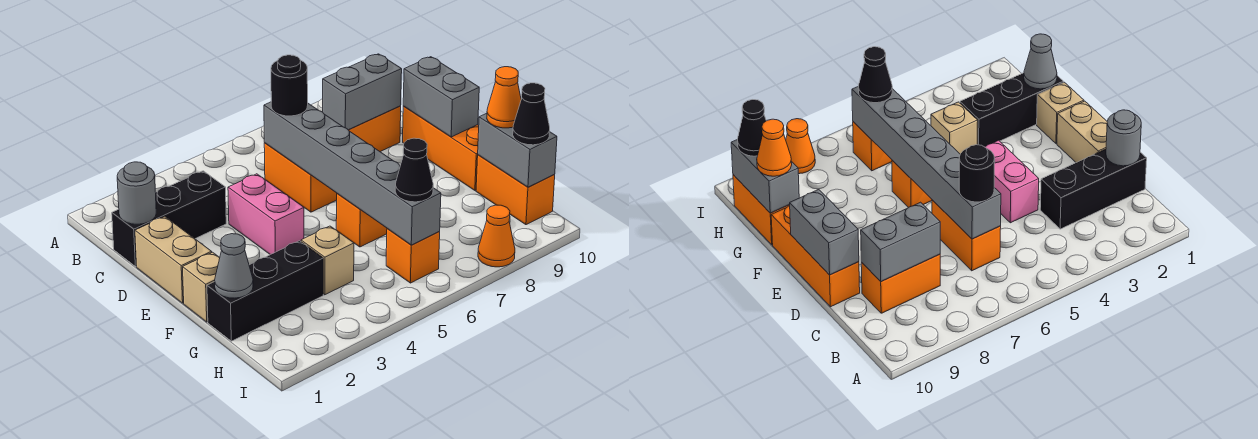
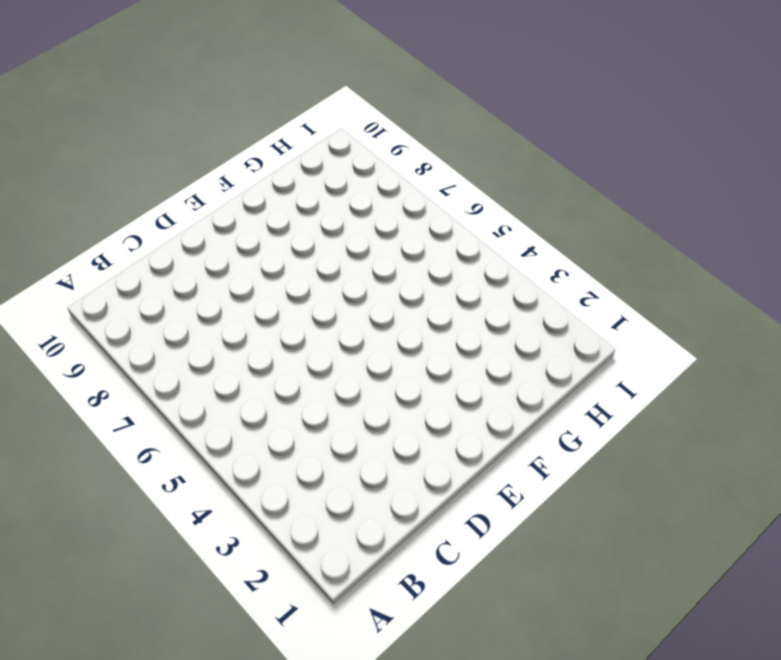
none -> black brick C1:C3 level 1
none -> orange brick C6:D6 level 1
none -> orange brick C8:C9 level 1

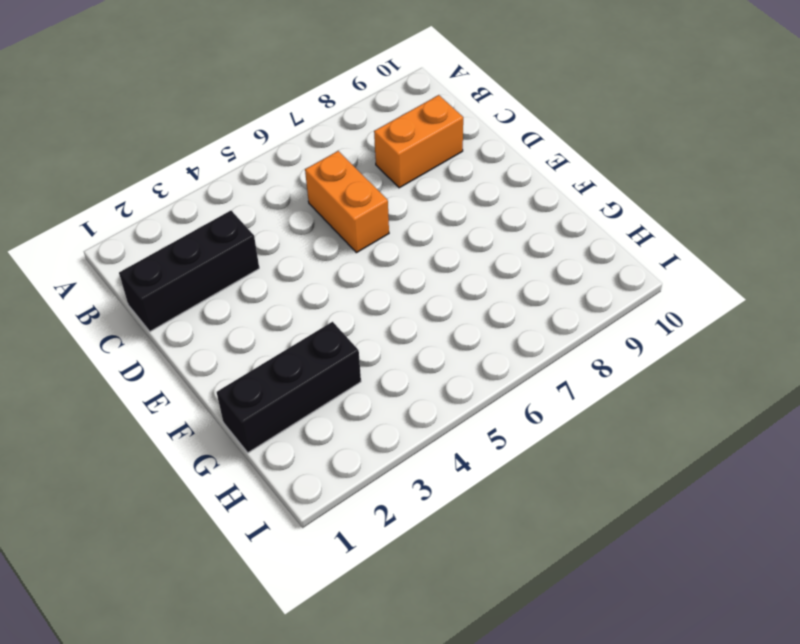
none -> tan brick D1:E1 level 1
none -> pink brick D4:E4 level 1
none -> orange brick D10:F10 level 1

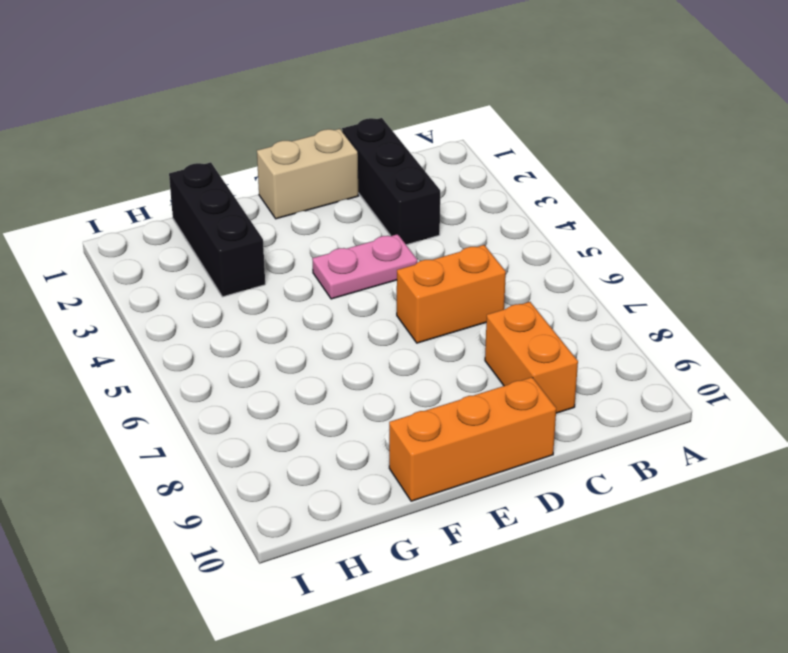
pink plate D4:E4 level 1 -> pink brick D4:E4 level 1
none -> tan brick F1 level 1
none -> orange brick F6 level 1
none -> tan brick G4 level 1

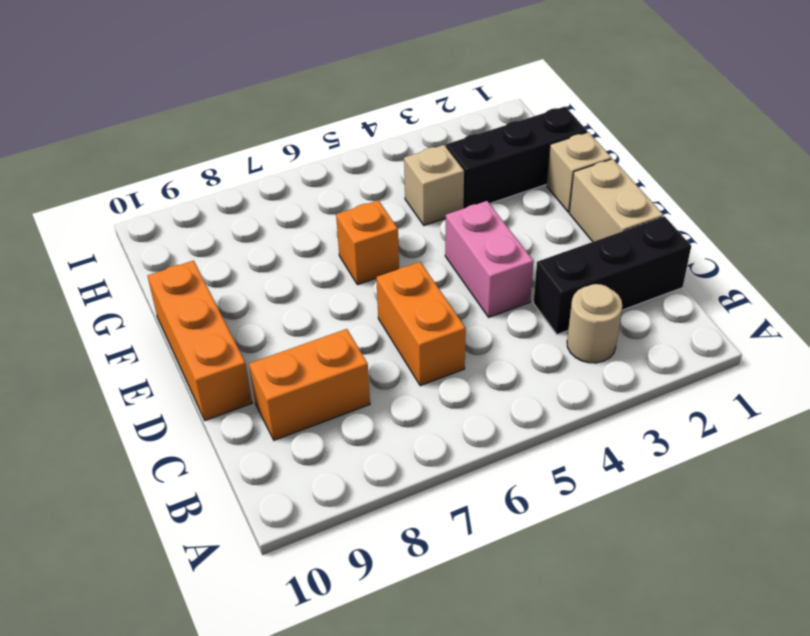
tan round brick B3 level 1 -> none
none -> orange brick G10:H10 level 1
none -> orange brick H6 level 1
none -> orange cone I8 level 1

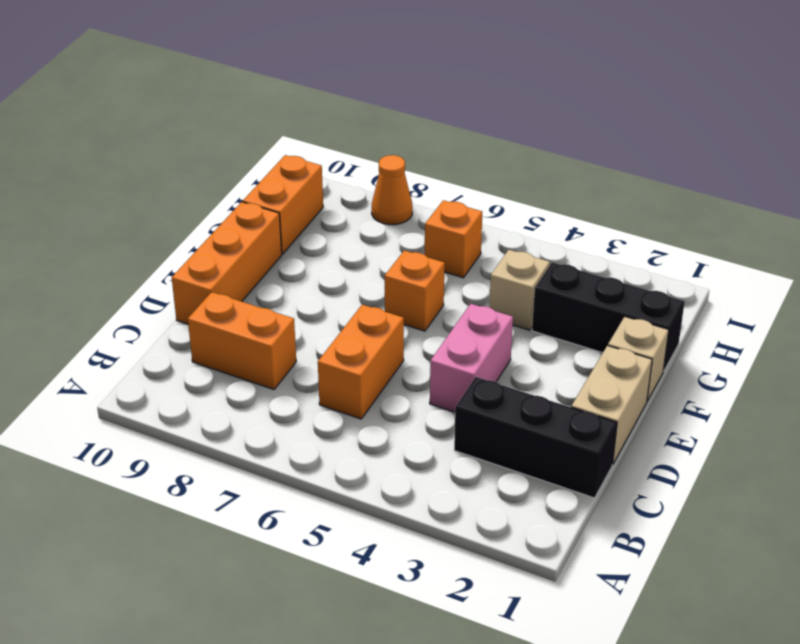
none -> grey round brick C1 level 2
none -> grey brick C6:H6 level 2
none -> grey brick C8:C9 level 2

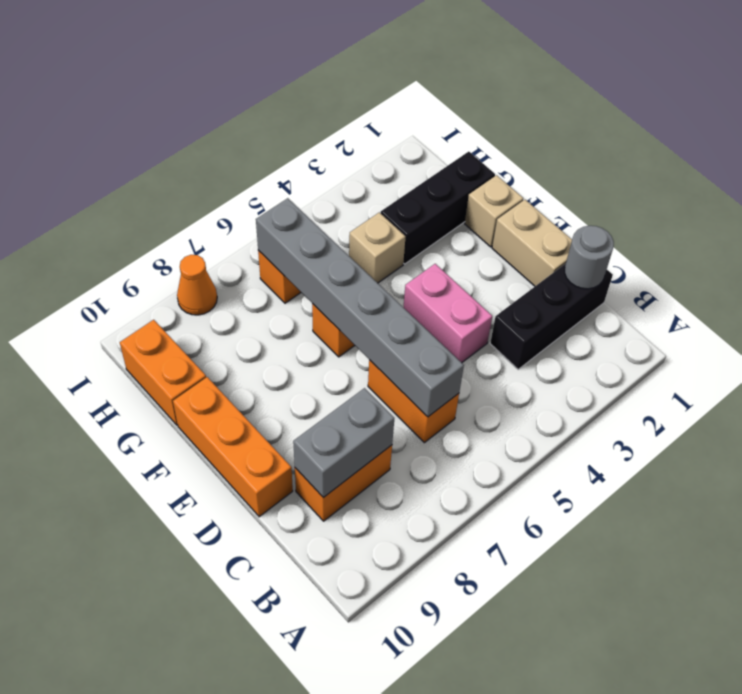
none -> grey brick D10:E10 level 2
none -> grey cone G1 level 2
none -> grey brick G10:H10 level 2

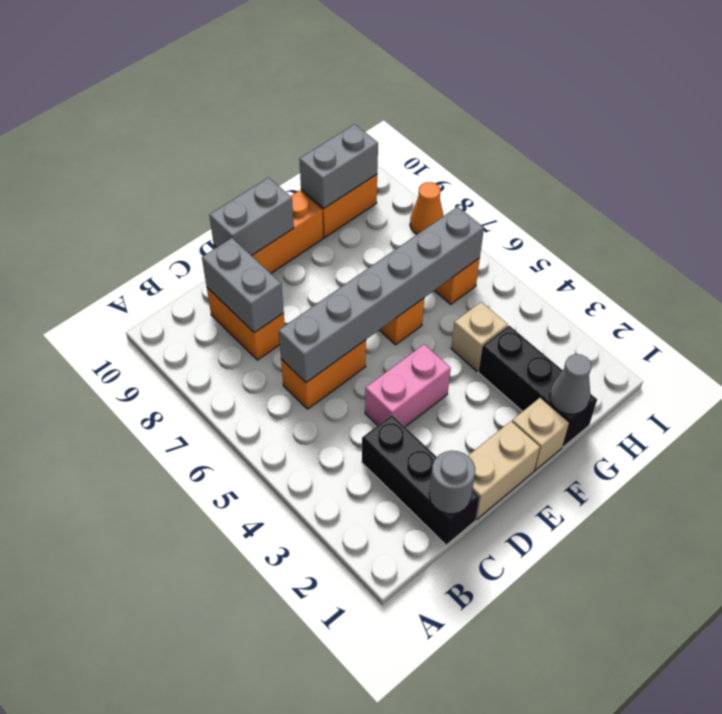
none -> black round brick C6 level 3
none -> orange cone G10 level 3
none -> black cone H6 level 3

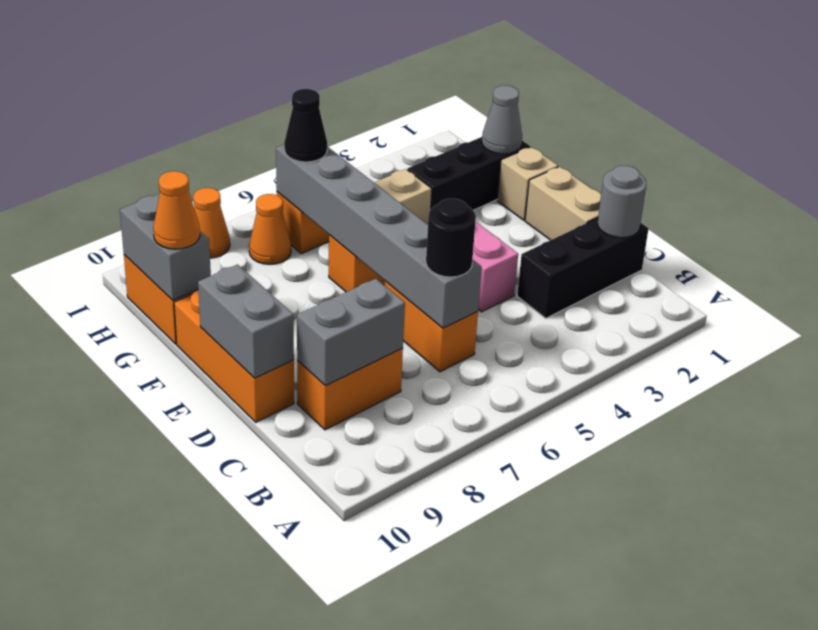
orange cone H7 level 1 -> none
none -> black cone H10 level 3

